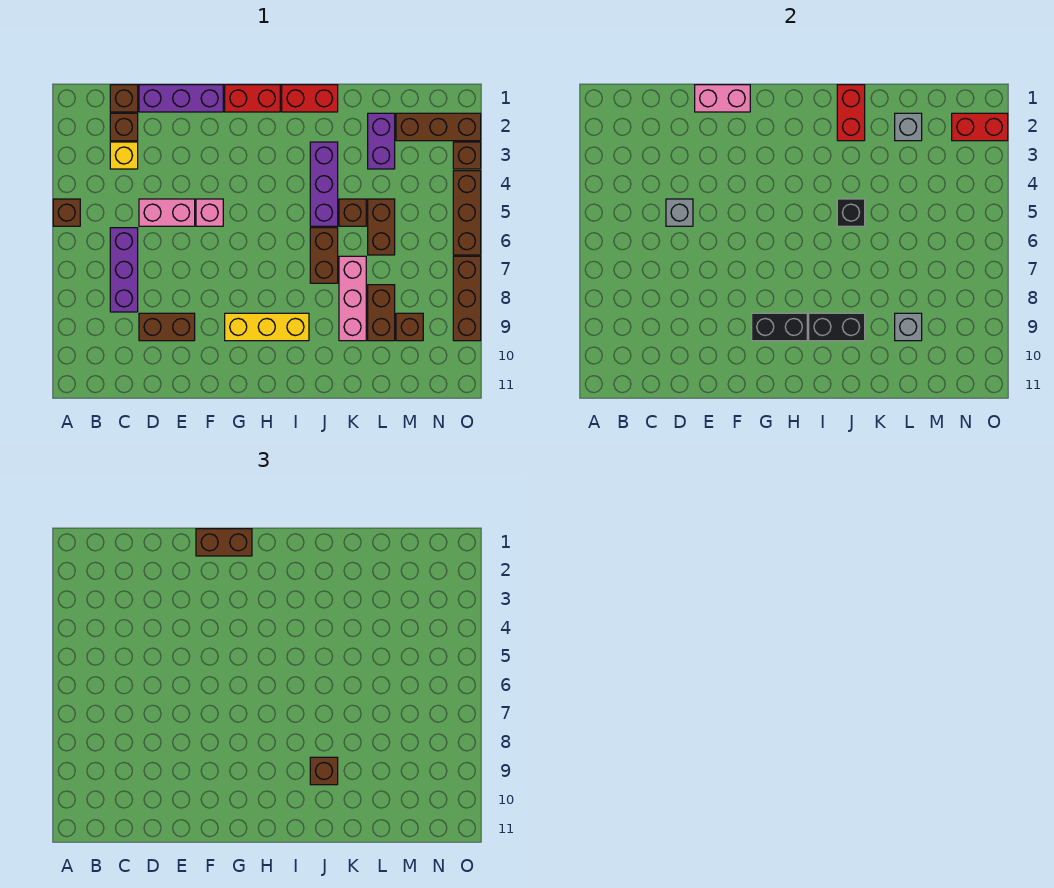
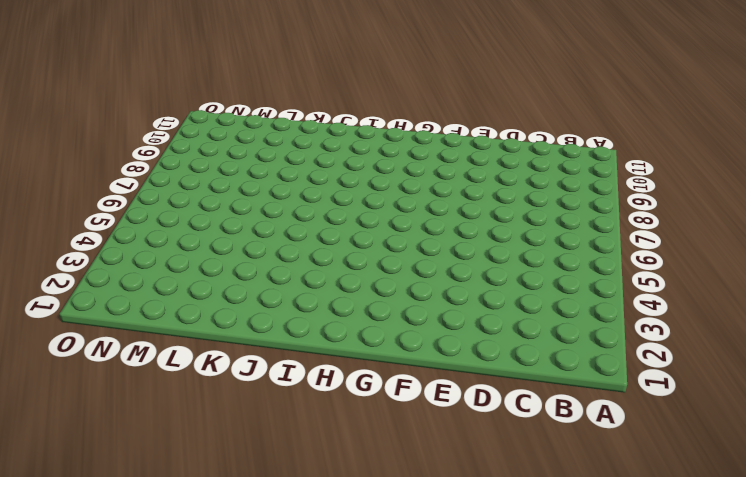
none -> brown brick A5 level 1
none -> brown brick C1 level 1
none -> brown brick C2 level 1
none -> yellow brick C3 level 1

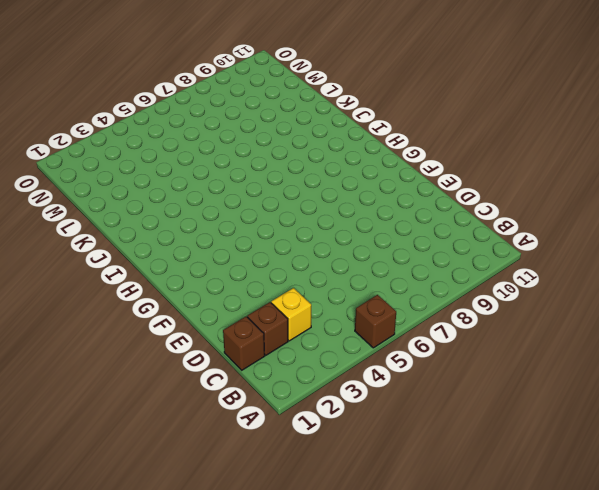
none -> purple brick C6:C8 level 1
none -> purple brick D1:F1 level 1
none -> pink brick D5:E5 level 1
none -> brown brick D9:E9 level 1

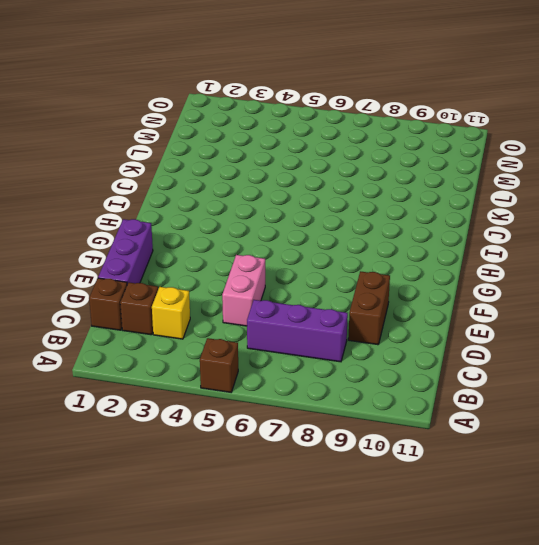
none -> pink brick F5 level 1
none -> red brick G1:H1 level 1
none -> yellow brick G9:I9 level 1
none -> red brick I1:J1 level 1

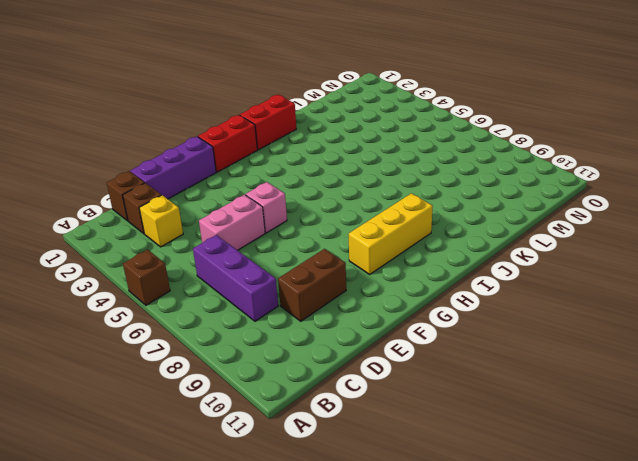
none -> purple brick J3:J5 level 1
none -> brown brick J6:J7 level 1
none -> brown brick K5 level 1
none -> pink brick K7:K9 level 1

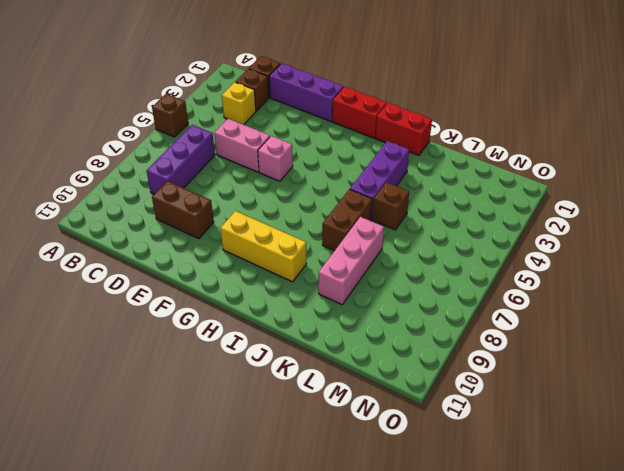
none -> purple brick L2:L3 level 1
none -> brown brick L5:L6 level 1
none -> brown brick L8:L9 level 1
none -> brown brick M2:O2 level 1

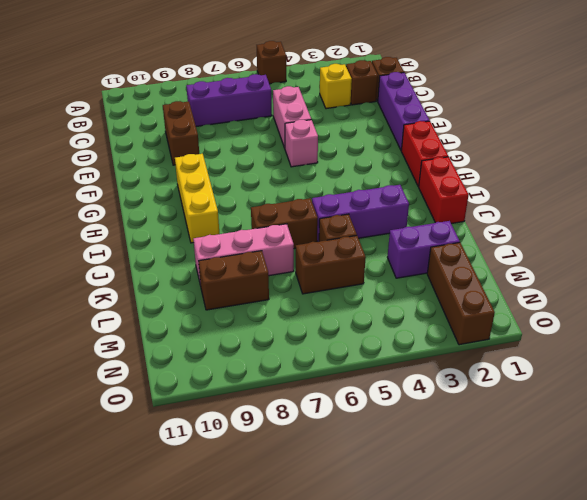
none -> brown brick M9 level 1
none -> brown brick O3 level 1
none -> brown brick O4:O6 level 1
none -> brown brick O7:O9 level 1

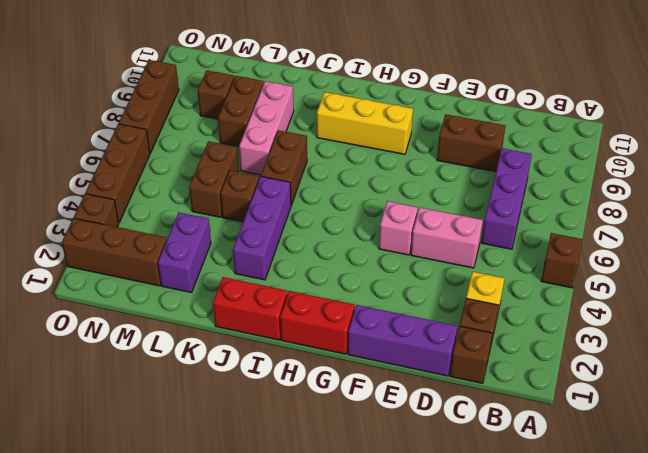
none -> grey brick D5 level 2
none -> pink brick E1:F1 level 2
none -> black brick G9:H9 level 2
none -> black brick I9:J9 level 2

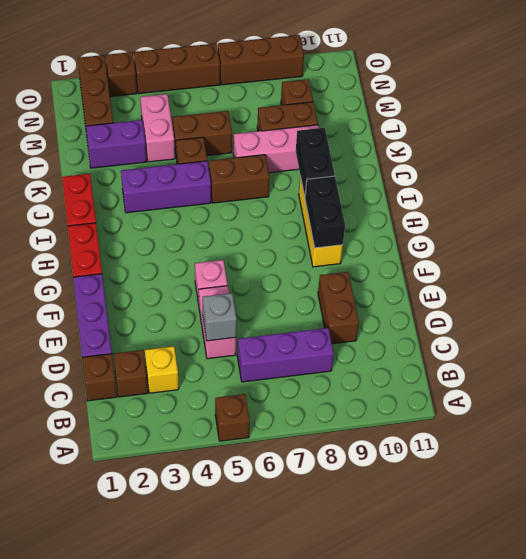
pink brick L4:M4 level 1 -> pink brick E1:F1 level 2
none -> red brick J1:J2 level 2
none -> black brick J5 level 2
none -> grey brick L2 level 2
none -> grey brick L9 level 2

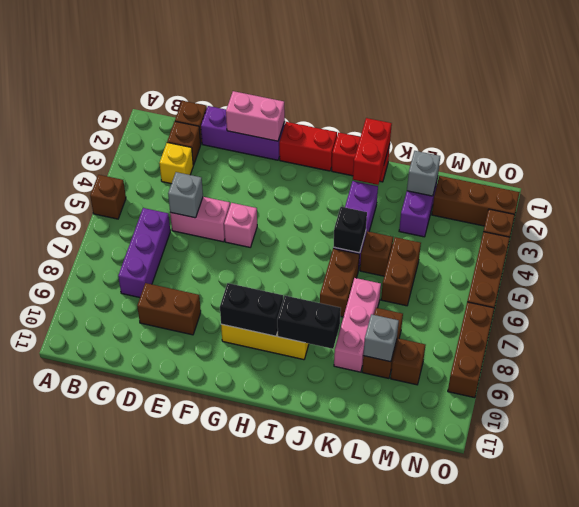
none -> red brick N2:O2 level 2
none -> brown brick F1:G1 level 3
none -> brown brick J9 level 3

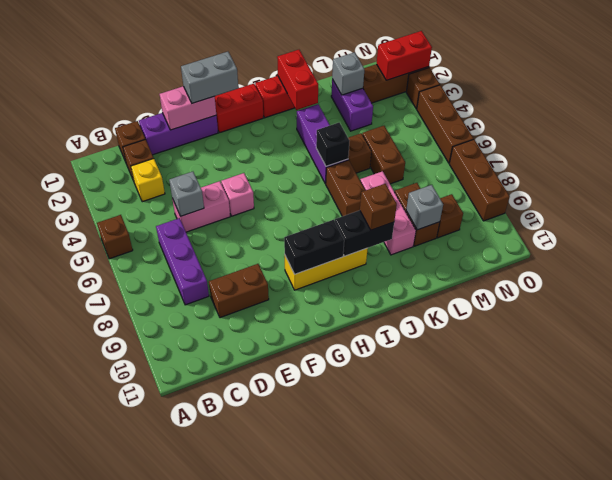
grey brick F1:G1 level 3 -> brown brick F1:G1 level 3

